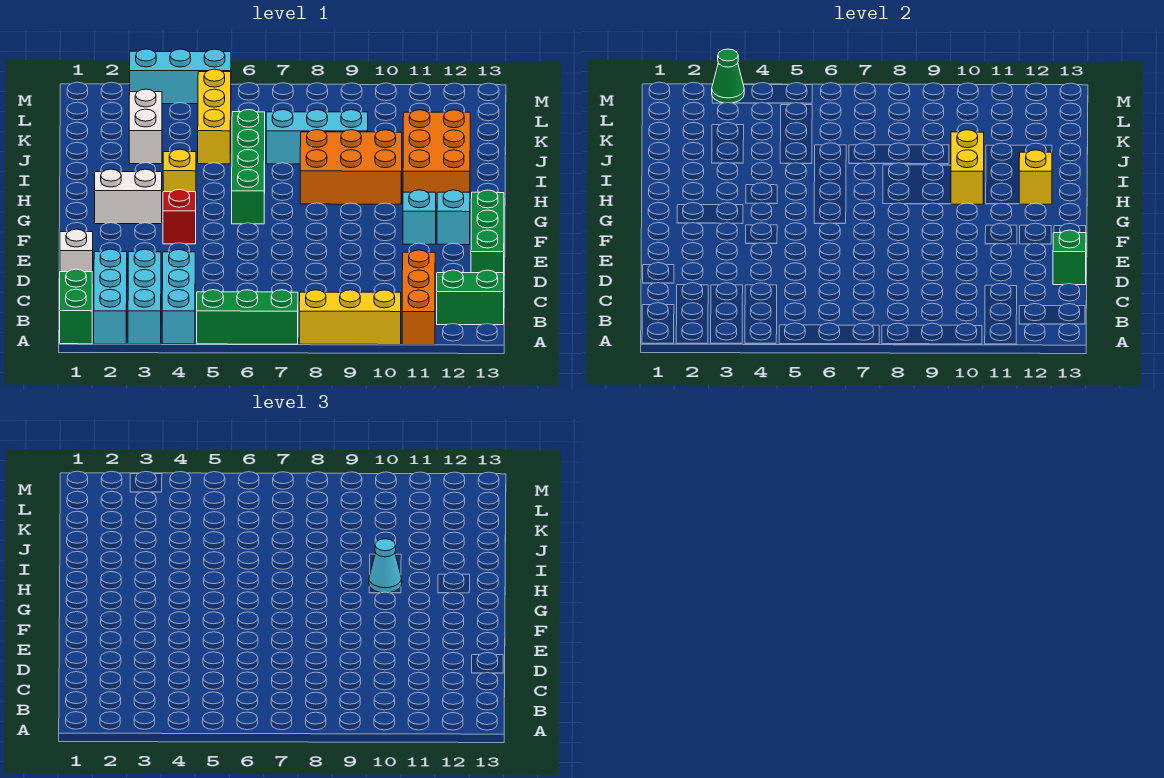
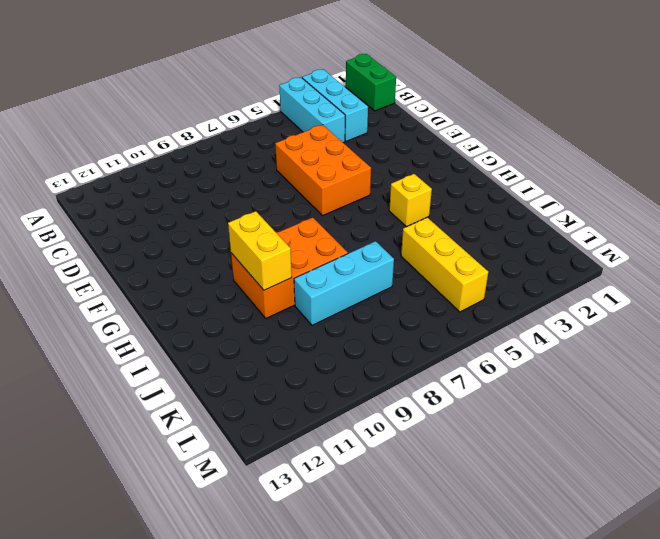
orange brick D5:F6 level 1 -> orange brick H11:J12 level 1
none -> cyan brick A2:C2 level 1
none -> green brick A5:A7 level 1
none -> yellow brick A8:A10 level 1

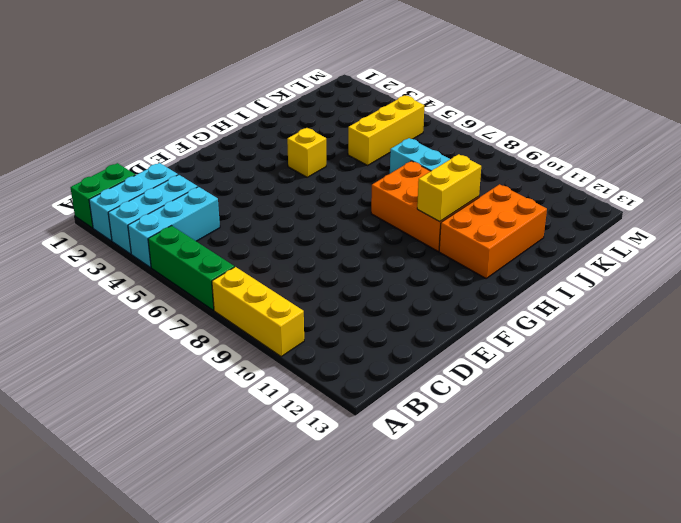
none -> orange brick A11:C11 level 1
none -> green brick B12:B13 level 1
none -> white brick D1 level 1

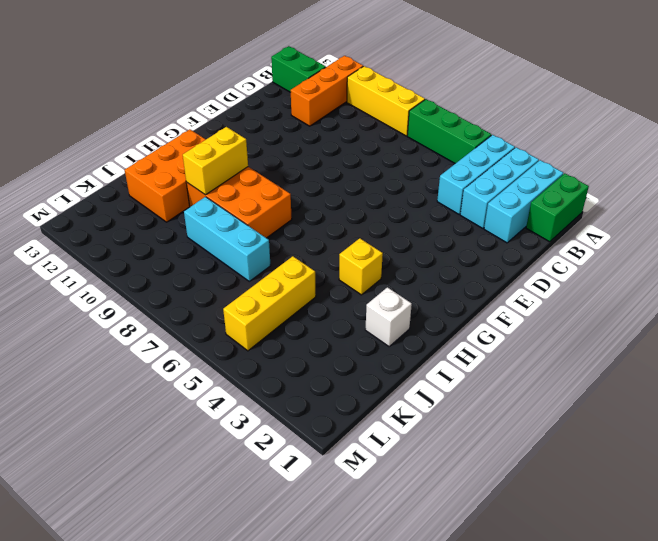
white brick I2 level 1 -> white brick D1 level 1
none -> green brick D13:F13 level 1
none -> red brick F4 level 1
none -> cyan brick F11 level 1

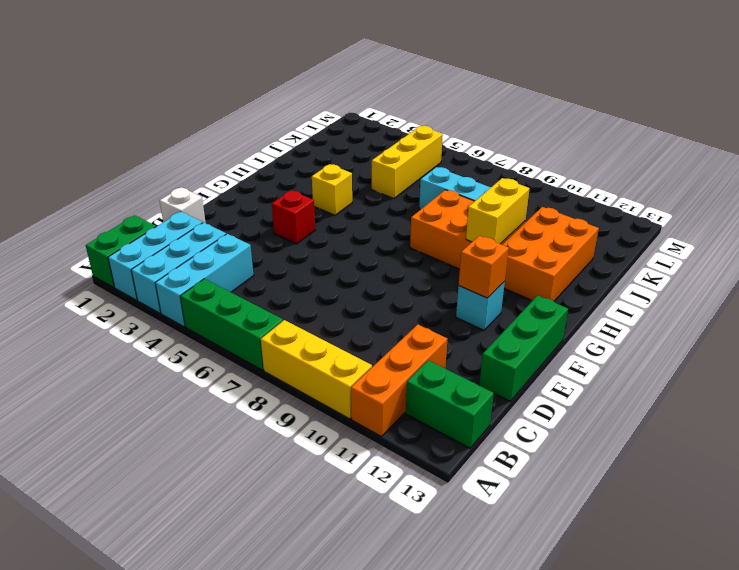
orange brick F11 level 2 -> none
none -> cyan brick F12 level 1
none -> white brick G2:G3 level 1
none -> green brick G6:J6 level 1

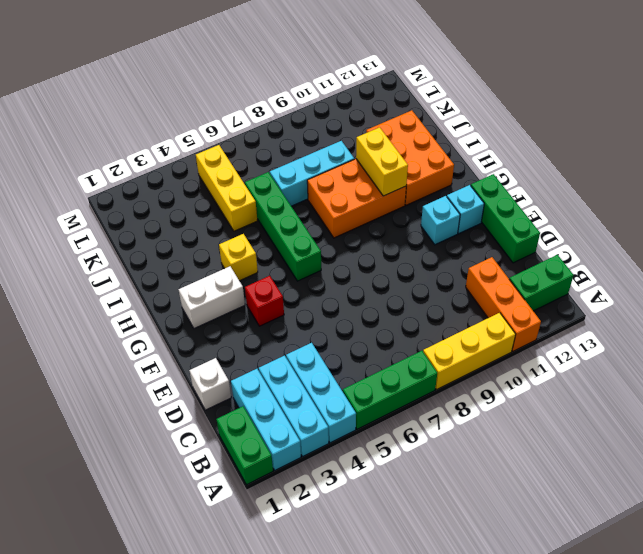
none -> white brick J3:K3 level 1
none -> cyan brick M3:M5 level 1
none -> green brick D13 level 2

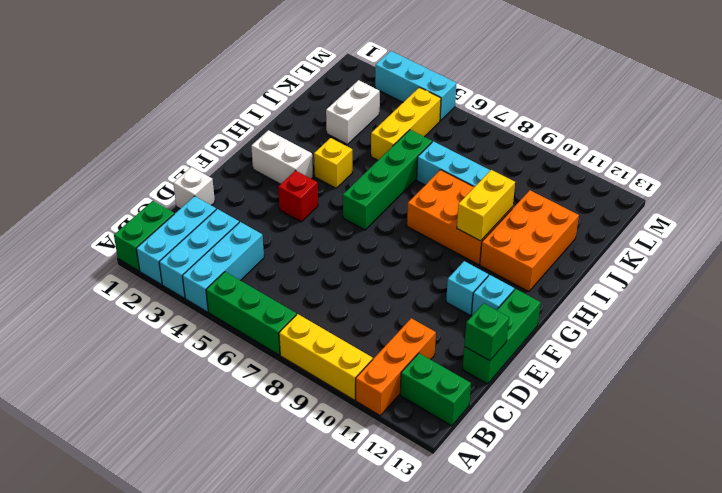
none -> yellow brick H12 level 2
none -> green cone M3 level 2
none -> cyan cone H10 level 3

